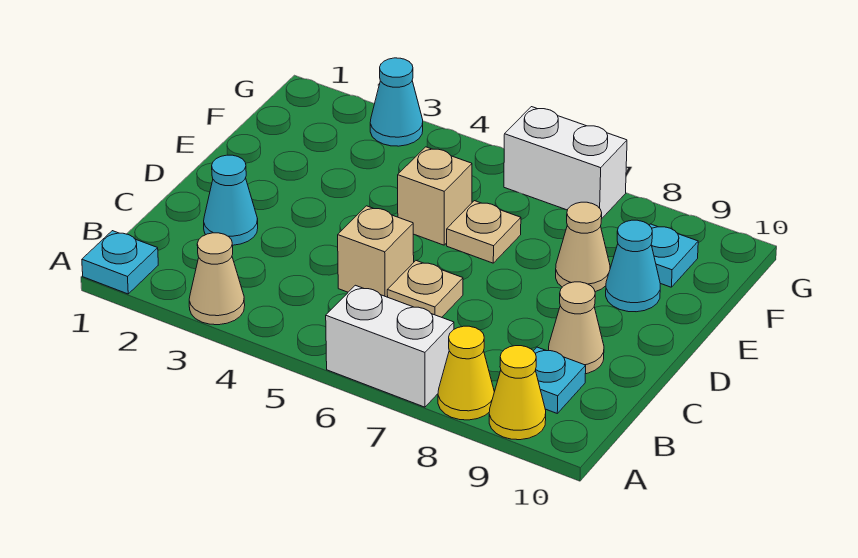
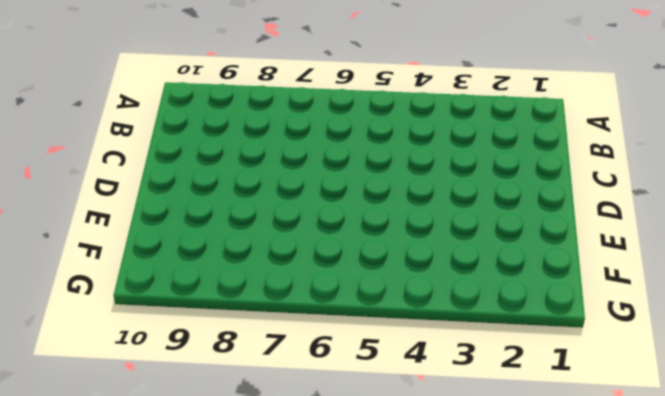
none -> cyan plate A1 level 1
none -> tan cone A3 level 1
none -> white brick A6:A7 level 1

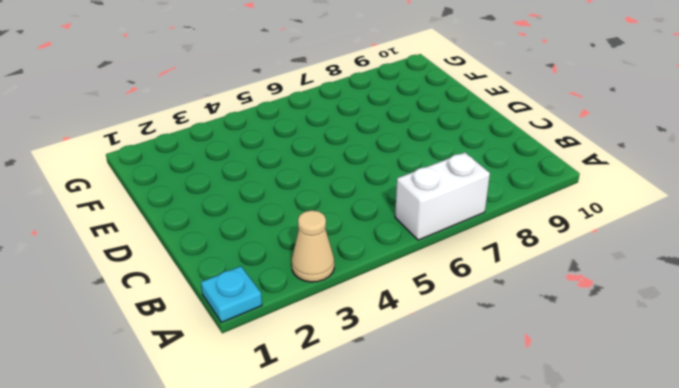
none -> yellow cone A8 level 1
none -> yellow cone A9 level 1
none -> cyan plate B9 level 1

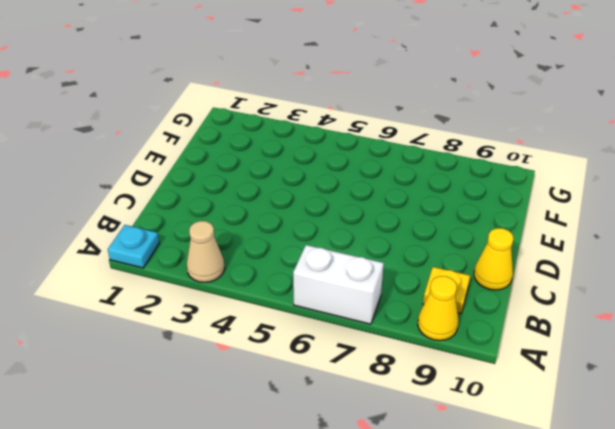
yellow plate B9 level 1 -> cyan plate B9 level 1
yellow cone C10 level 1 -> yellow cone A8 level 1
none -> cyan cone C2 level 1
none -> tan brick C5 level 1
none -> tan plate C6 level 1

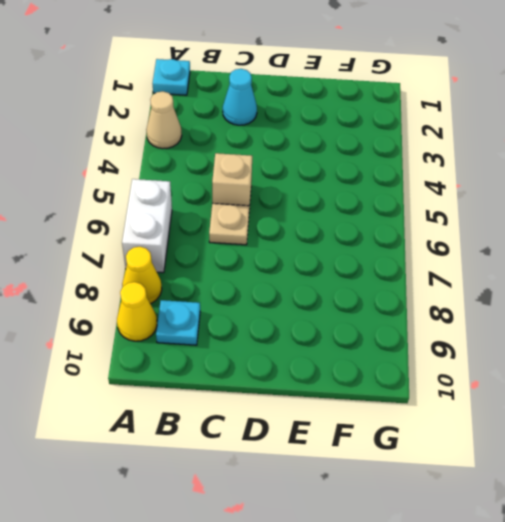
none -> tan cone C9 level 1
none -> tan brick E5 level 1
none -> tan plate E6 level 1

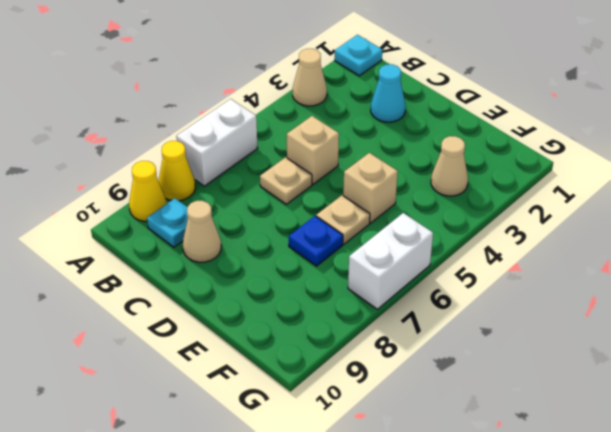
blue plate E7 level 1 -> none
tan cone F3 level 1 -> tan cone E8 level 1
none -> cyan cone E9 level 1
none -> cyan plate F9 level 1
none -> cyan cone G3 level 1

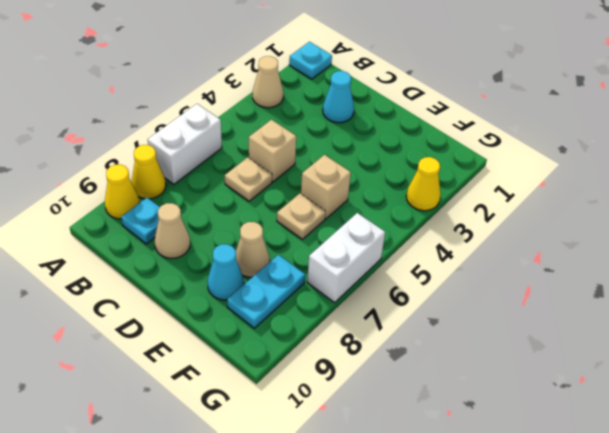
cyan plate F8:F9 level 1 -> cyan plate F9 level 1
yellow cone G3 level 1 -> cyan cone G3 level 1

